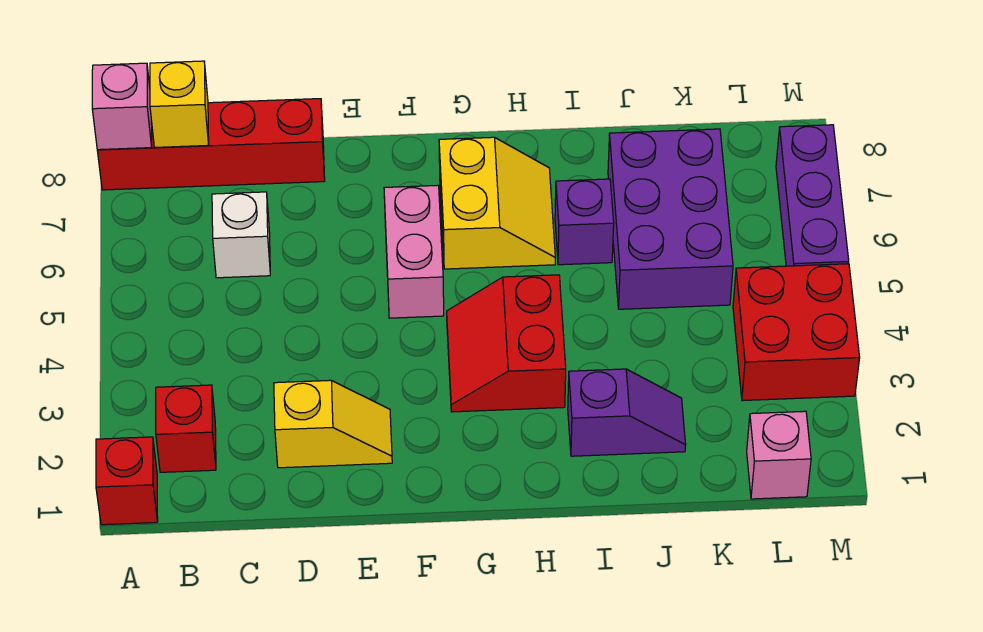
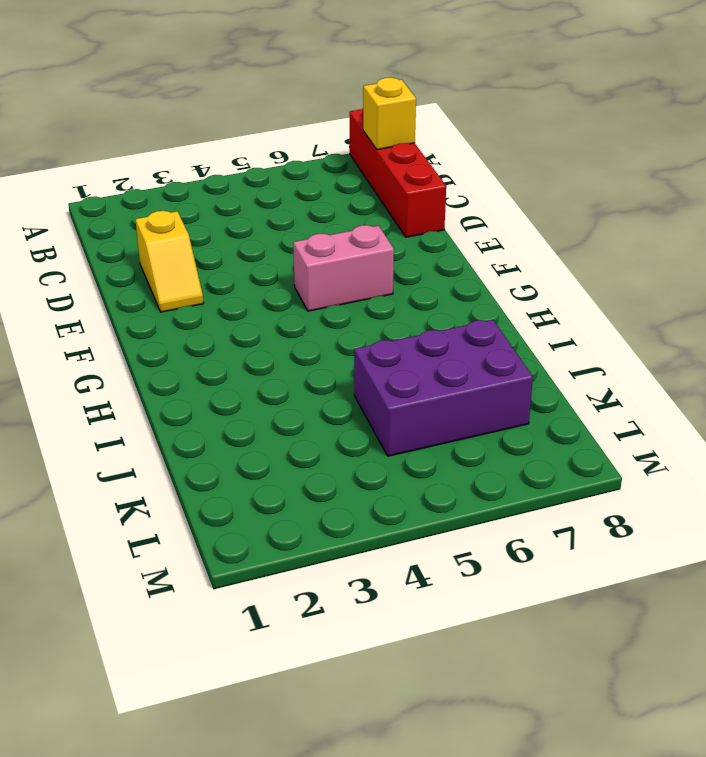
none -> red brick A1 level 1
none -> red brick B2 level 1
none -> white brick C6 level 1

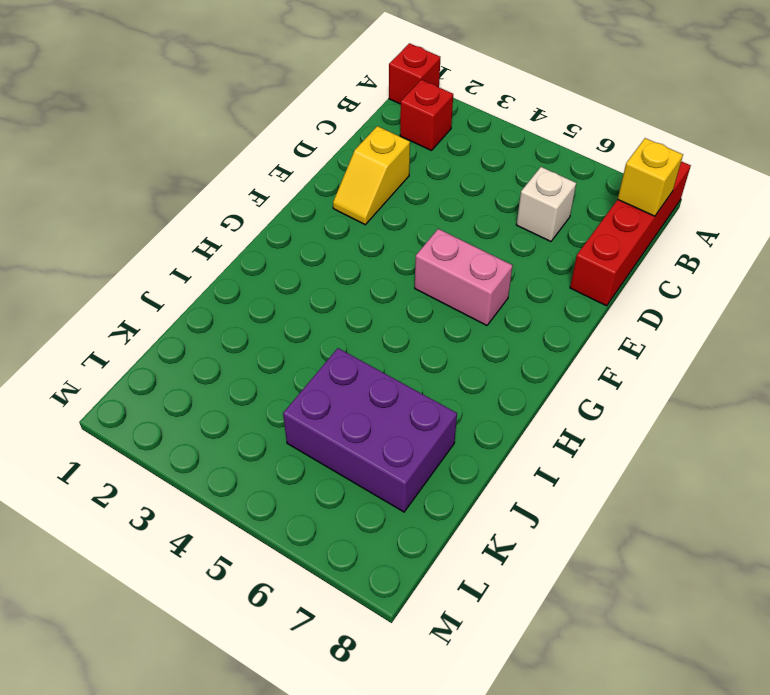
none -> red slope G3:H4 level 1 top H
none -> yellow slope G6:H7 level 1 top G
none -> purple slope I2:J2 level 1 top I

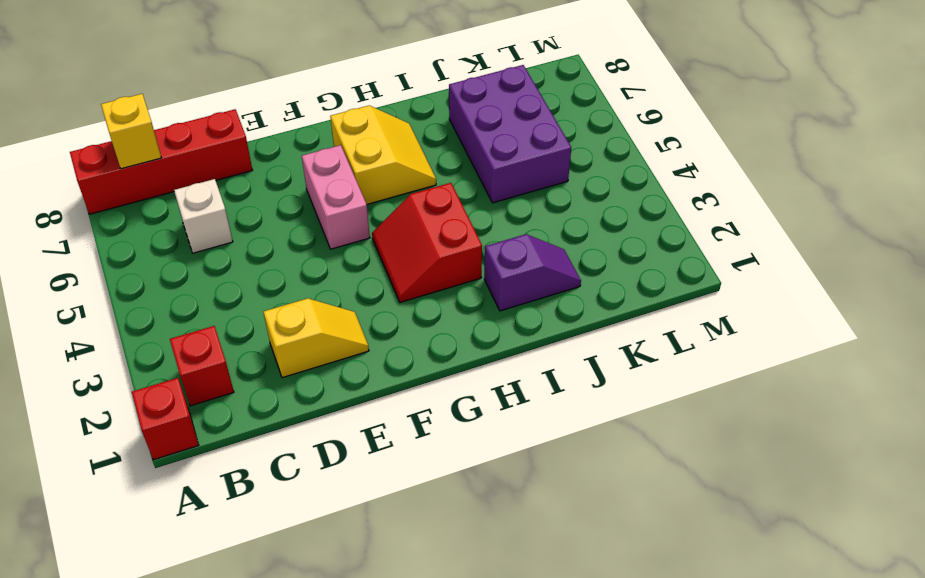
none -> purple brick I6 level 1
none -> pink brick L1 level 1
none -> red brick L3:M4 level 1

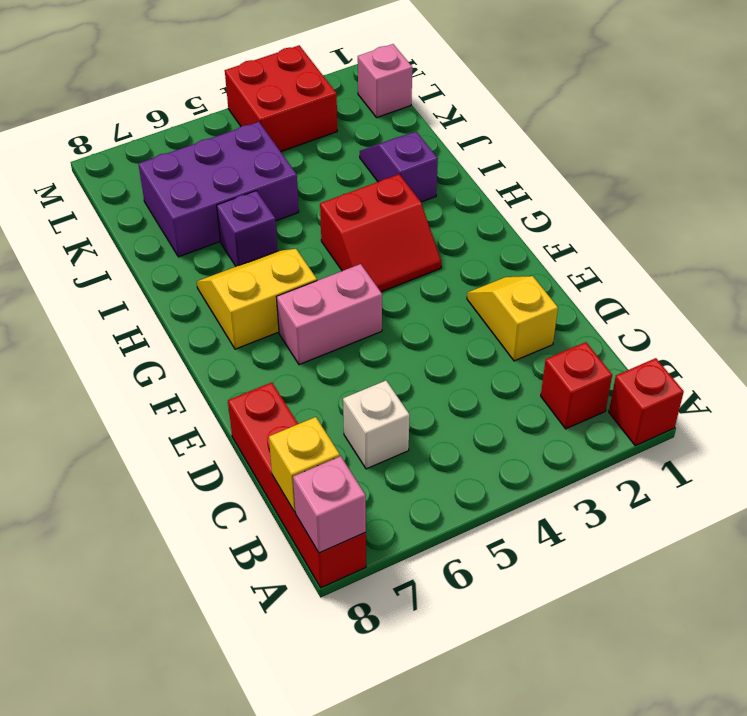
none -> purple brick M5:M7 level 1

